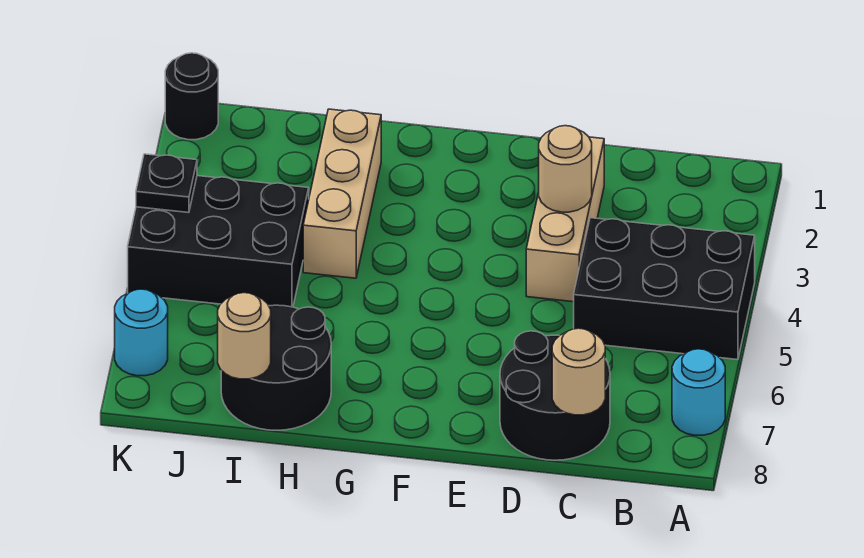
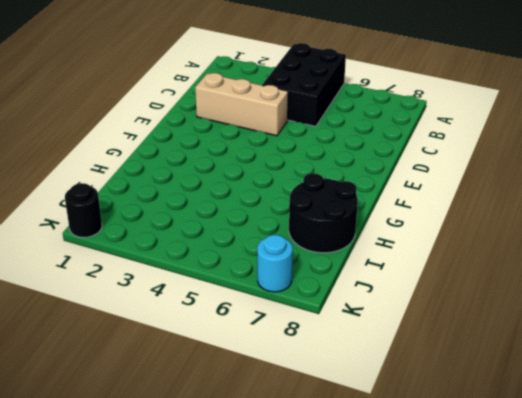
none -> cyan round brick A7 level 1
none -> black round brick C7:D8 level 1
none -> tan brick H2:H4 level 1

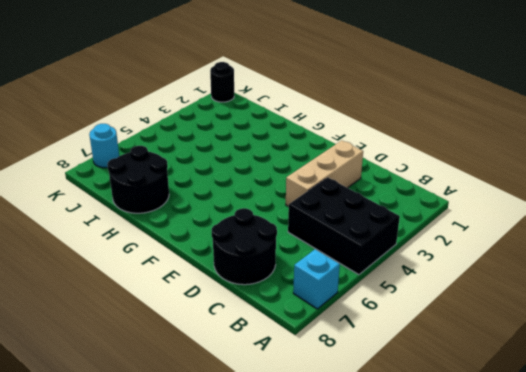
cyan brick A7 level 1 -> cyan round brick A7 level 1
none -> tan brick H2:H4 level 1
none -> black brick I4:K5 level 1
none -> tan round brick C8 level 2

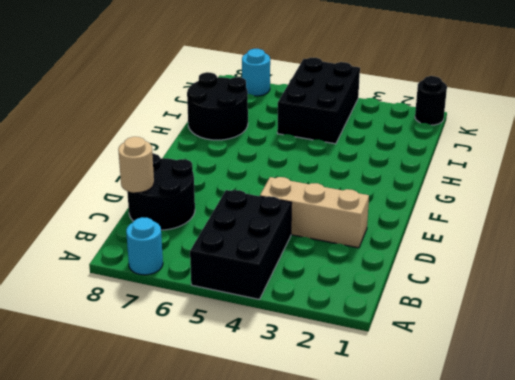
none -> tan brick H2:H4 level 1
none -> tan round brick D3 level 2
none -> tan round brick I8 level 2

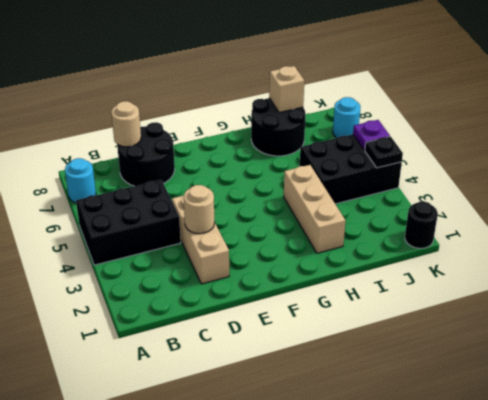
tan brick I8 level 2 -> tan round brick I8 level 2
purple plate K5 level 2 -> none

